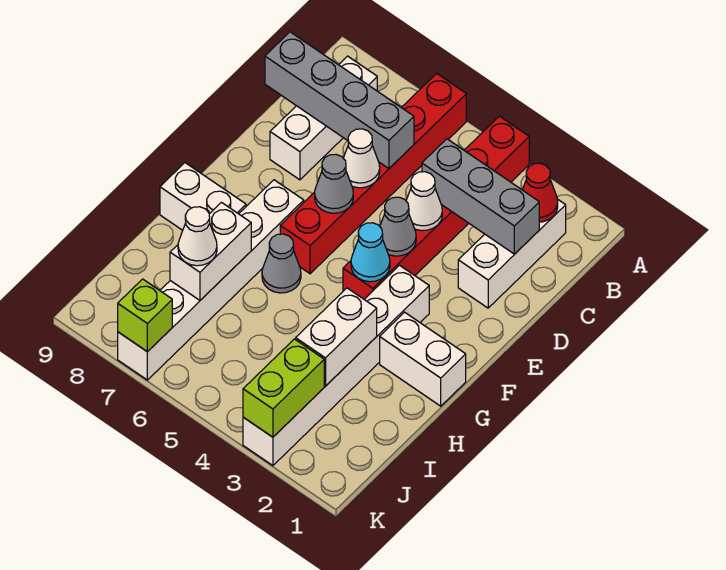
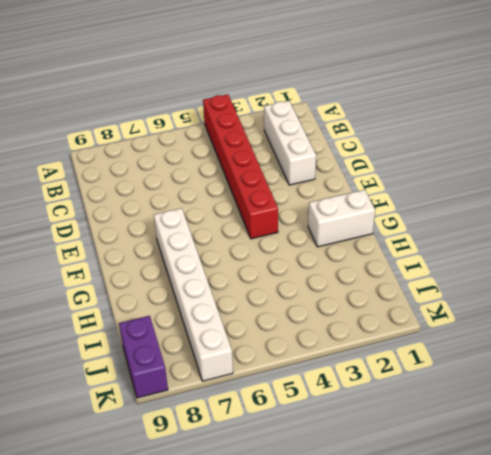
purple brick J9:K9 level 1 -> none
none -> red brick A6:F6 level 1
none -> white brick B8:D8 level 1
none -> white brick F3:K3 level 1

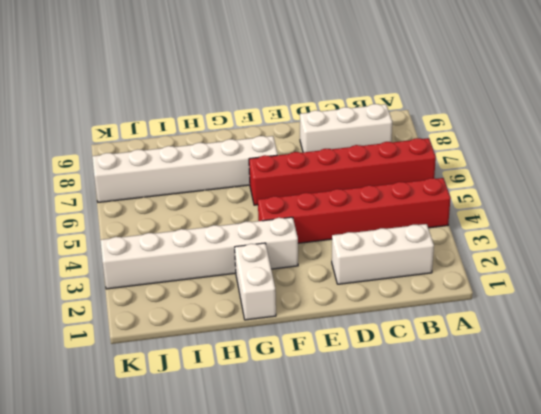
none -> grey cone G6 level 1
none -> white brick G8:G9 level 1
none -> red cone B2 level 2

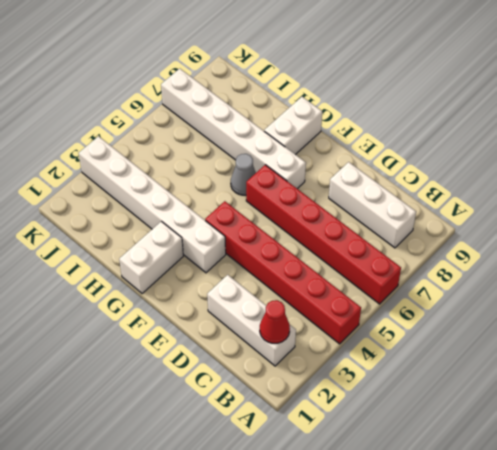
none -> grey brick C2:C4 level 2
none -> grey brick C6:C9 level 2
none -> white cone D4 level 2

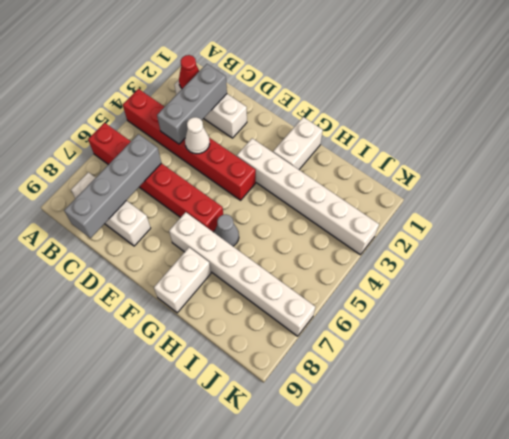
none -> white cone D6 level 2
none -> grey cone E4 level 2
none -> grey cone E6 level 2

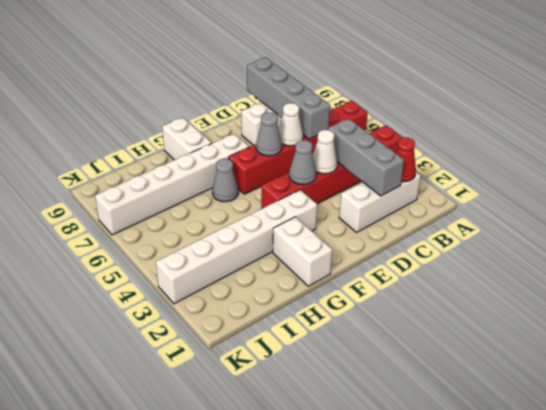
none -> cyan cone F4 level 2
none -> white brick H3:I3 level 2
none -> white brick H7:I7 level 2

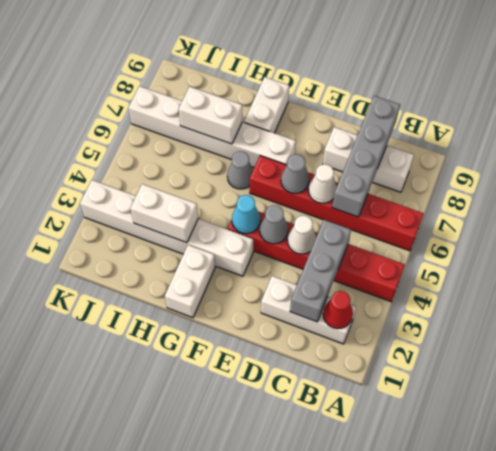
none -> lime brick J3:K3 level 2
none -> lime brick K7 level 2
none -> white cone I7 level 3

